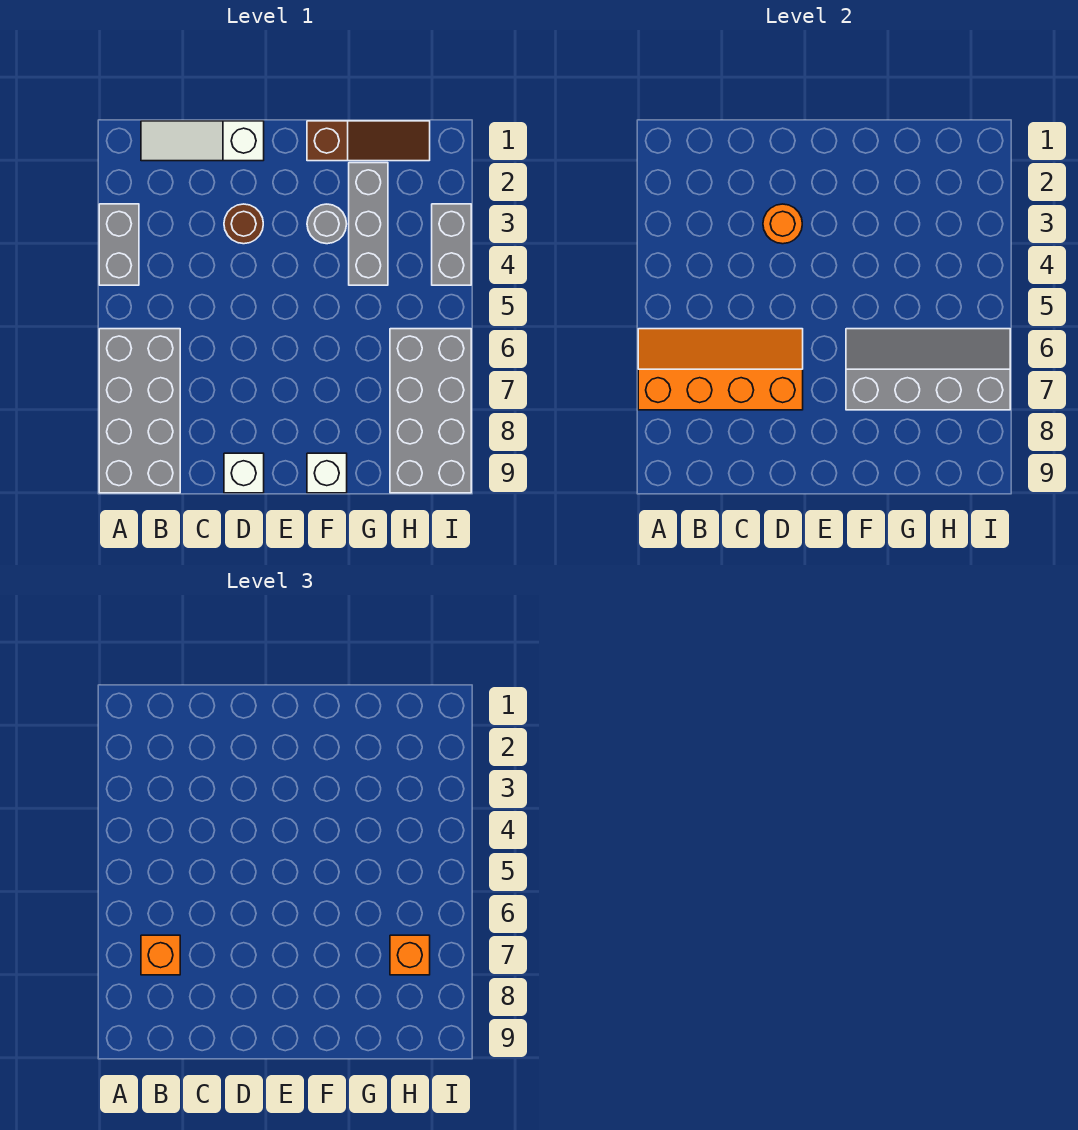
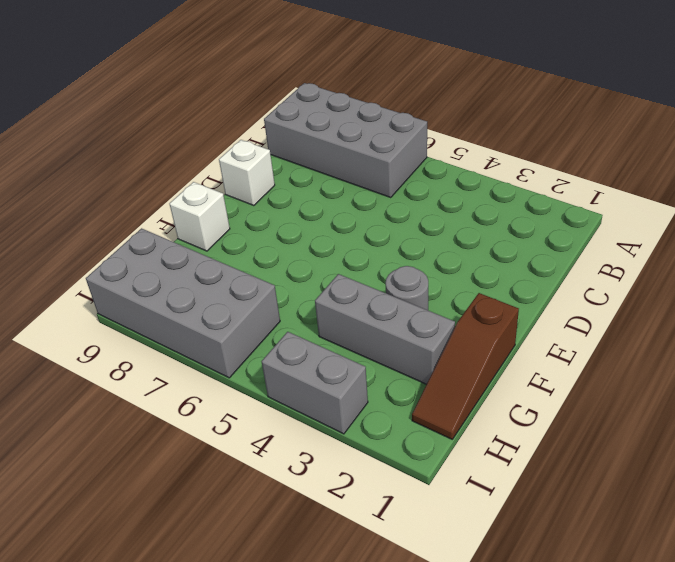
none -> grey brick A3:A4 level 1
none -> white slope B1:D1 level 1 top D
none -> brown round brick D3 level 1

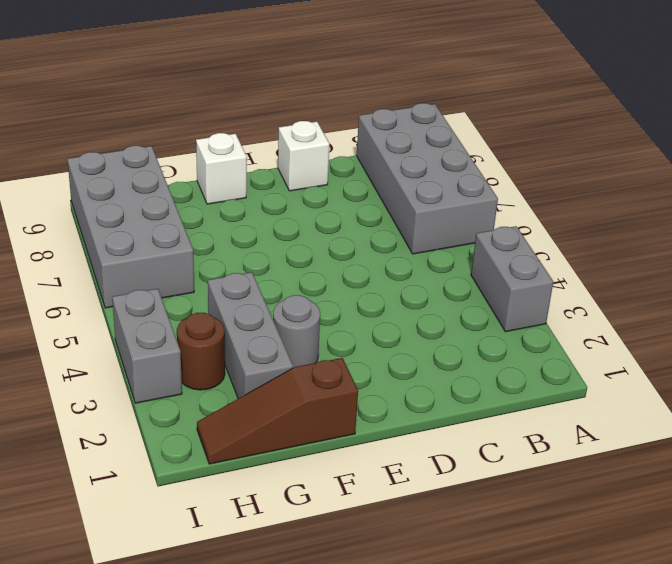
brown round brick H3 level 1 -> brown round brick D3 level 1
none -> white slope B1:D1 level 1 top D
none -> orange slope A6:D7 level 2 top 7
none -> orange round brick D3 level 2

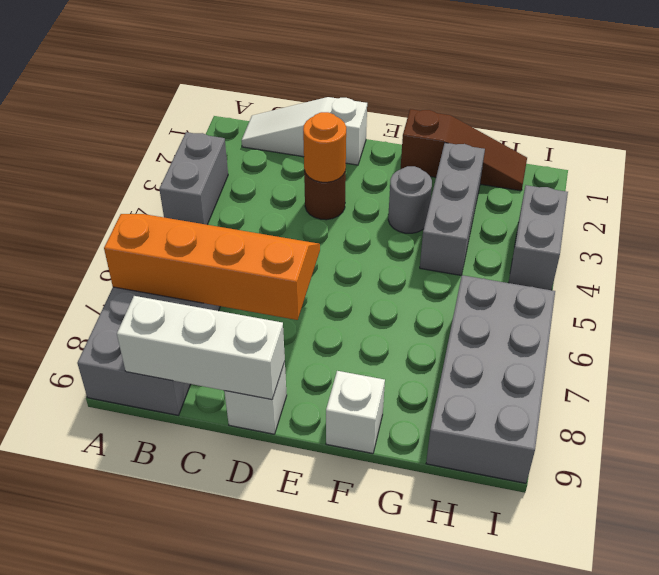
white brick B9:D9 level 2 -> none
none -> grey slope F6:I7 level 2 top 7
none -> orange brick B7 level 3
none -> orange brick H7 level 3

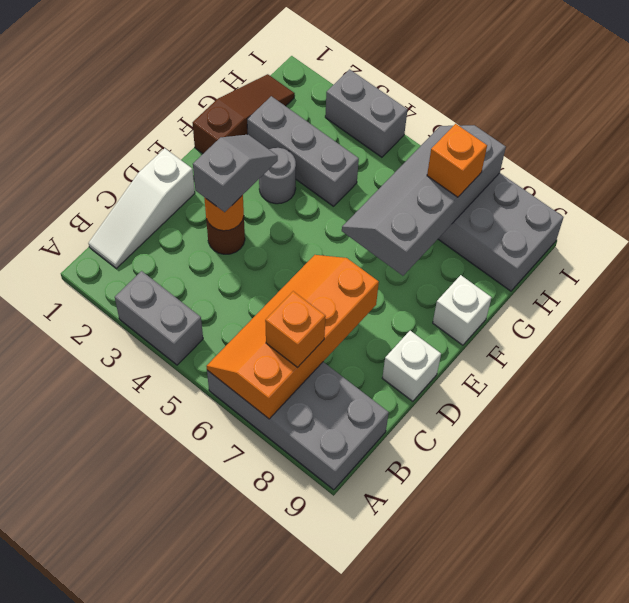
grey slope D3:E3 level 3 top D -> none

